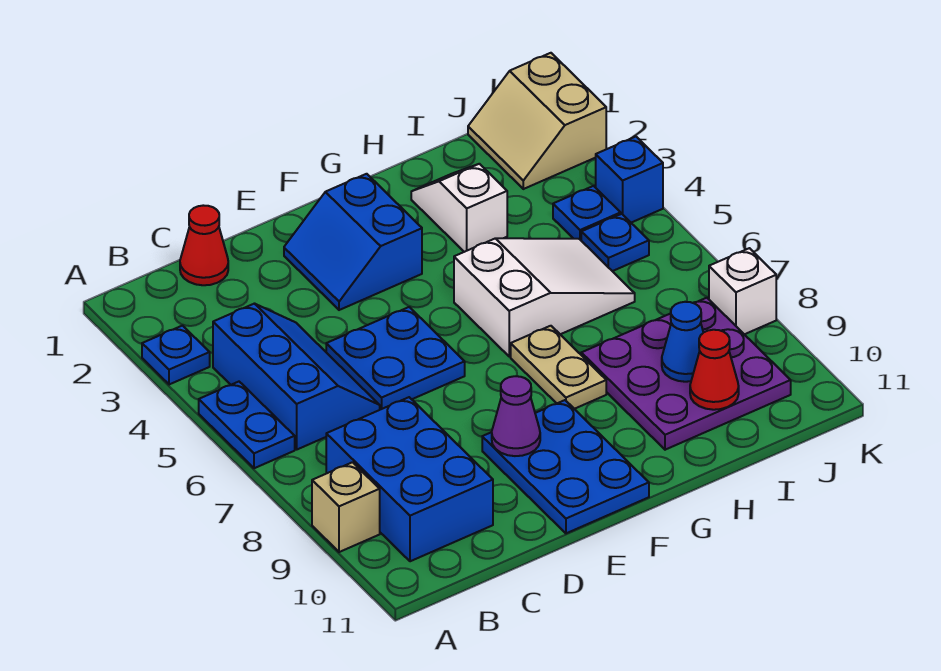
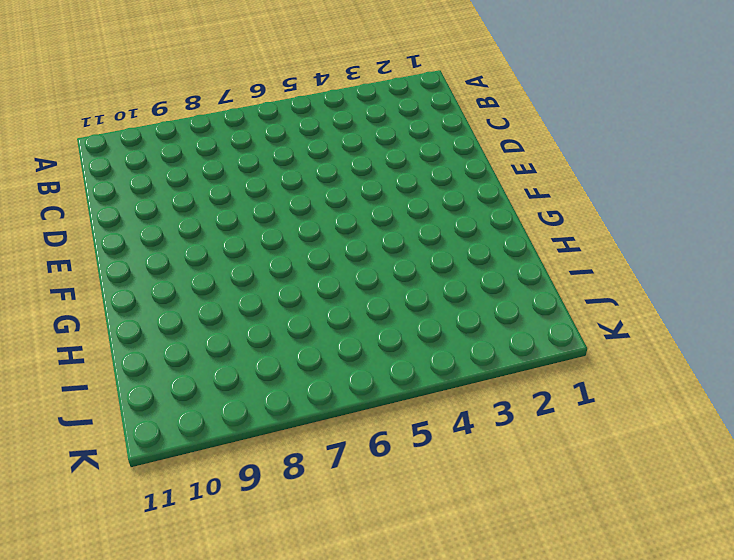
none -> blue plate A3 level 1
none -> blue plate A5:A6 level 1
none -> tan brick A9 level 1

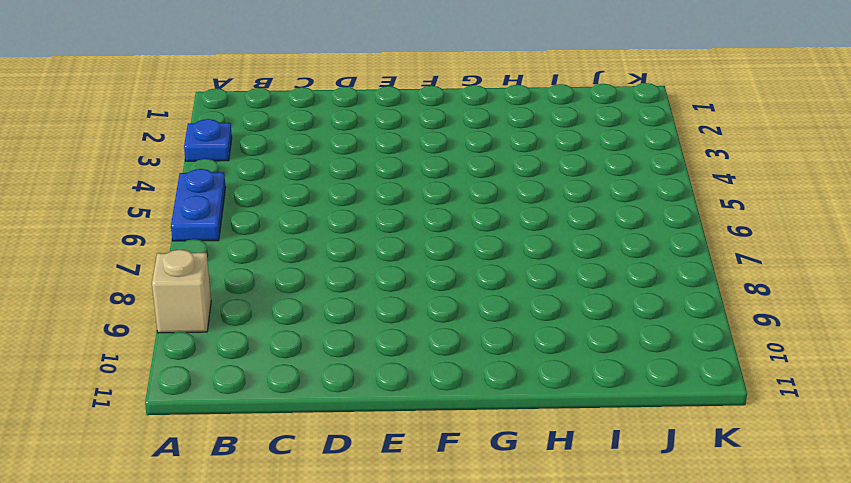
none -> blue slope B4:C6 level 1 top B
none -> blue brick B8:C10 level 1
none -> red cone C1 level 1

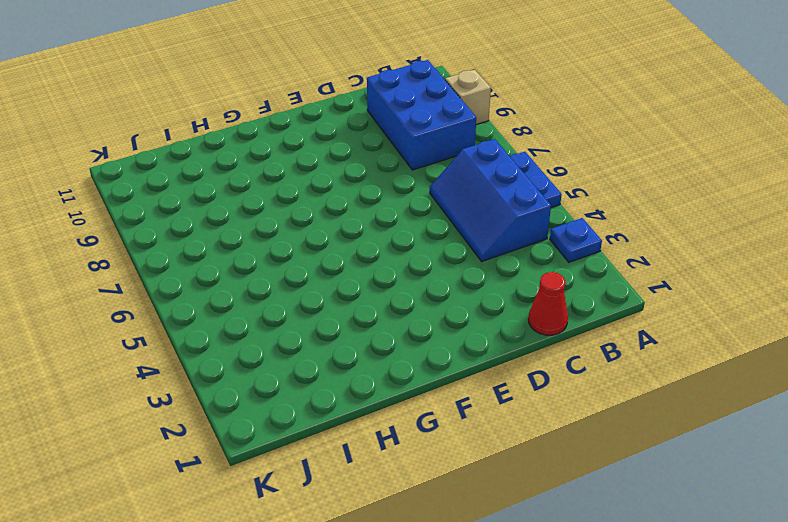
none -> blue plate D5:E6 level 1
none -> blue slope E2:F3 level 1 top F
none -> blue plate E9:F11 level 1

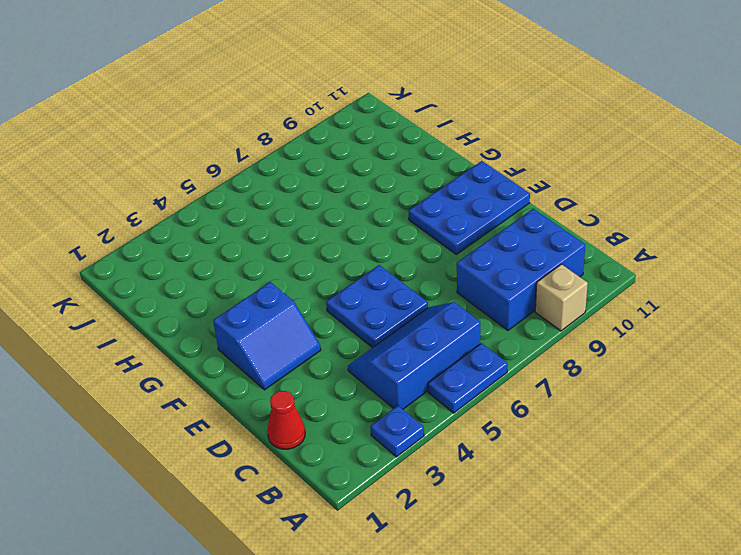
none -> white slope G5:I6 level 1 top G
none -> tan plate G7:G8 level 1
none -> white slope H2:H3 level 1 top 3

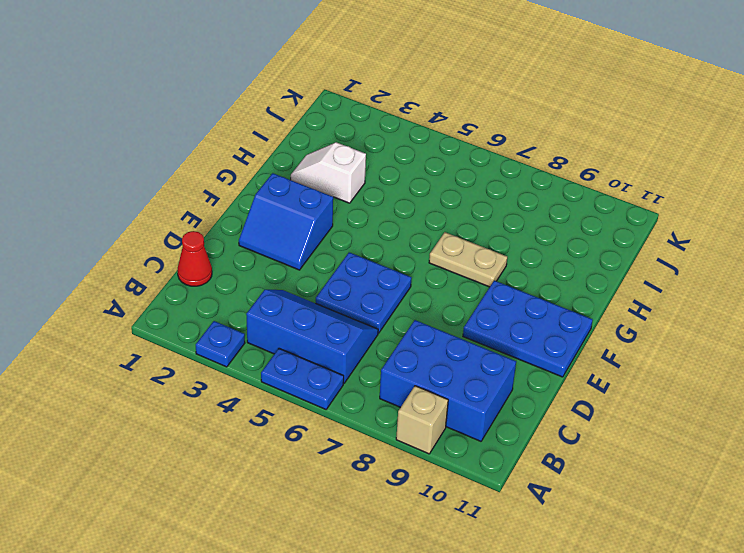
none -> white slope G5:I6 level 1 top G
none -> purple plate H8:J10 level 1
none -> tan slope J1:K2 level 1 top K

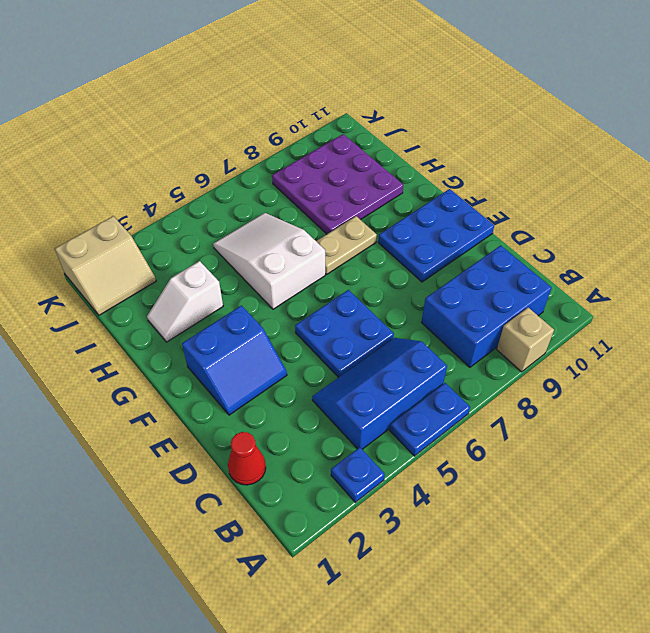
none -> blue plate J4 level 1
none -> blue plate J5 level 1
none -> blue brick K4 level 1

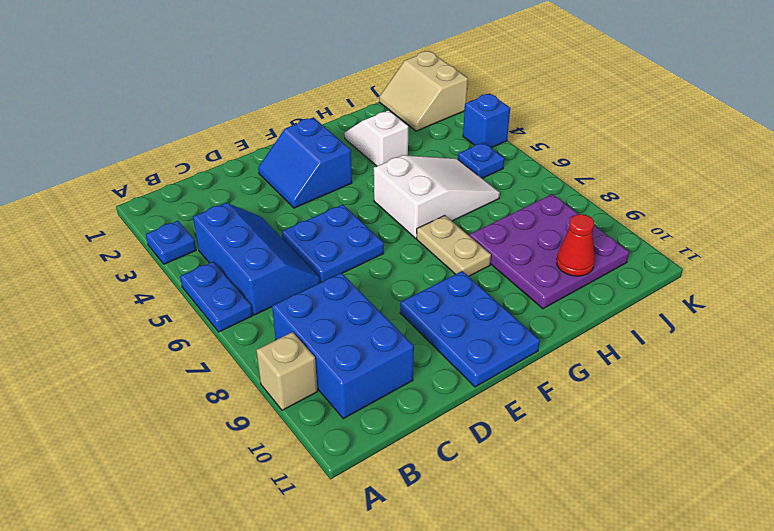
none -> red cone C1 level 1
none -> blue plate J4 level 1
none -> white brick K8 level 1

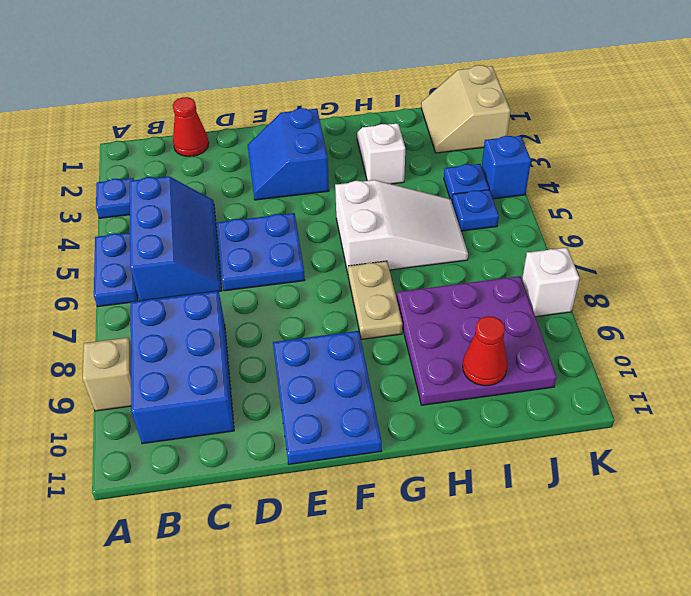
none -> purple cone E9 level 2
none -> blue cone I9 level 2

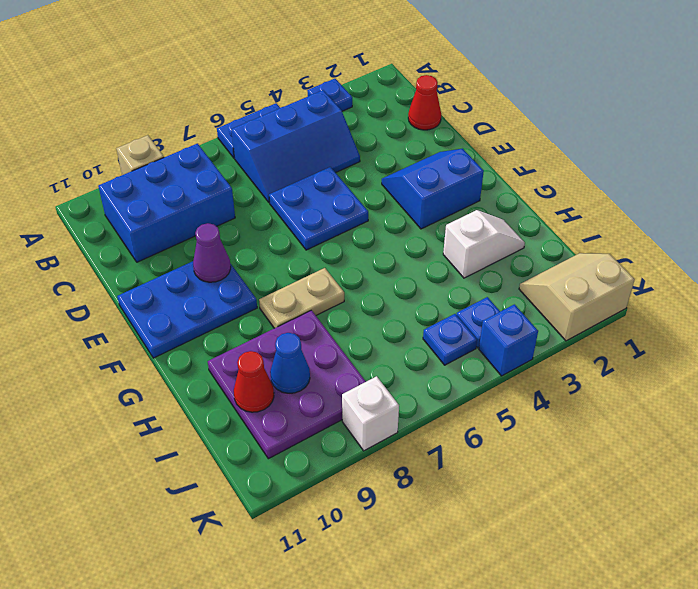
none -> white slope G5:I6 level 1 top G

